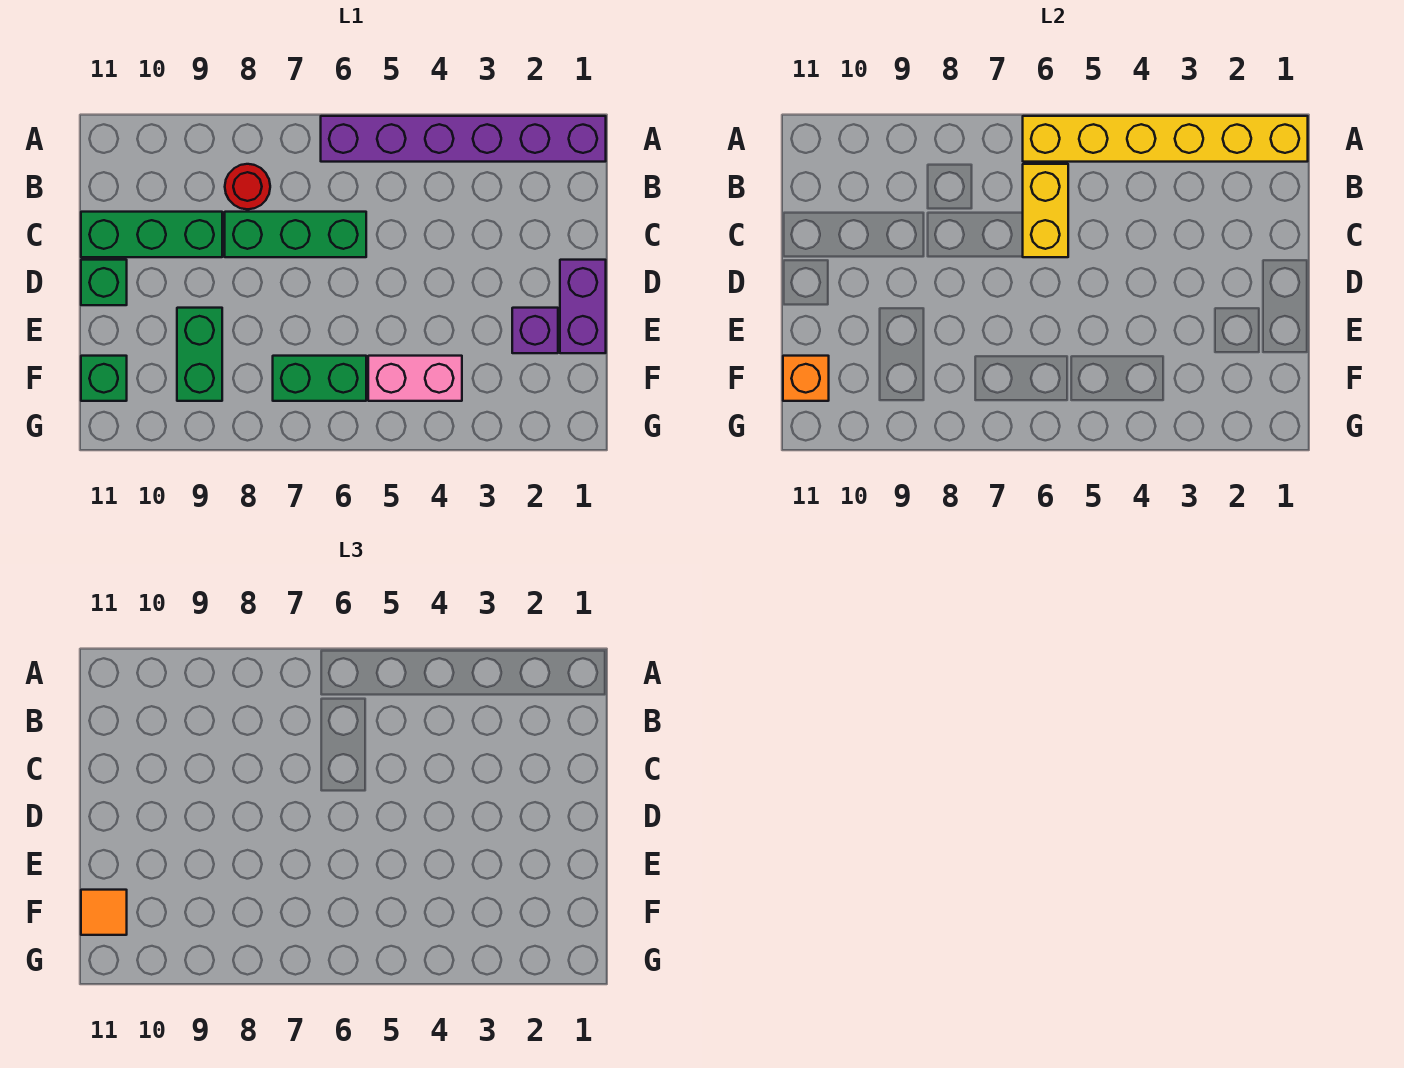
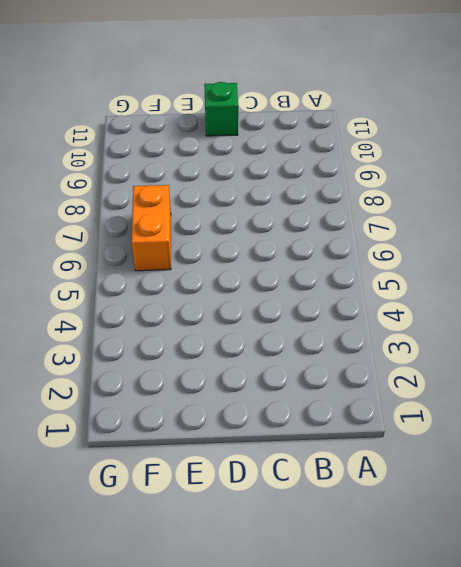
orange brick F6:F7 level 1 -> green brick F6:F7 level 1
none -> purple brick A1:A6 level 1
none -> red round brick B8 level 1
none -> green brick C6:C8 level 1

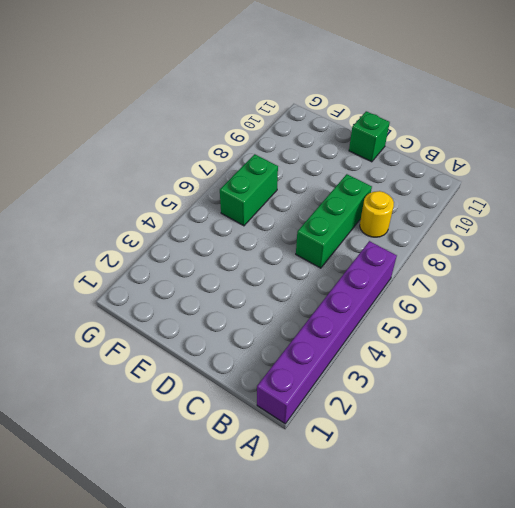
yellow round brick B8 level 1 -> red round brick B8 level 1
none -> green brick C9:C11 level 1
none -> purple brick D1:E1 level 1
none -> purple brick E2 level 1

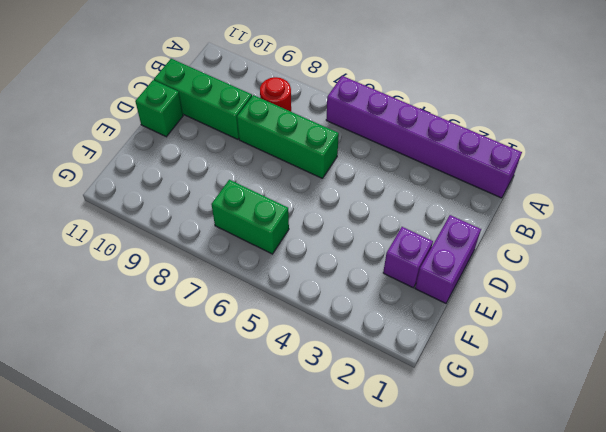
none -> green brick E9:F9 level 1
none -> pink brick F4:F5 level 1
none -> green brick F11 level 1

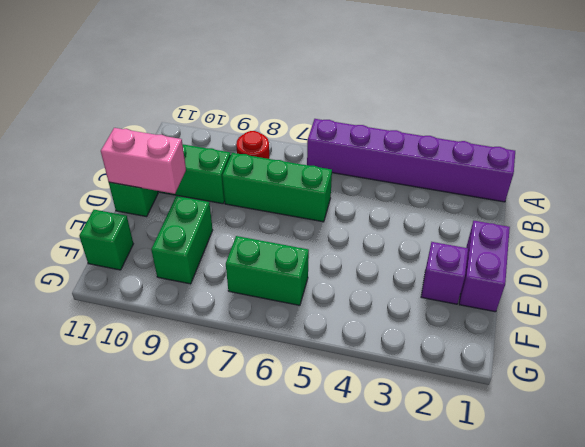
pink brick D10:D11 level 2 -> pink brick F4:F5 level 1
none -> yellow brick A1:A6 level 2
none -> yellow brick B6:C6 level 2
none -> orange brick F11 level 2

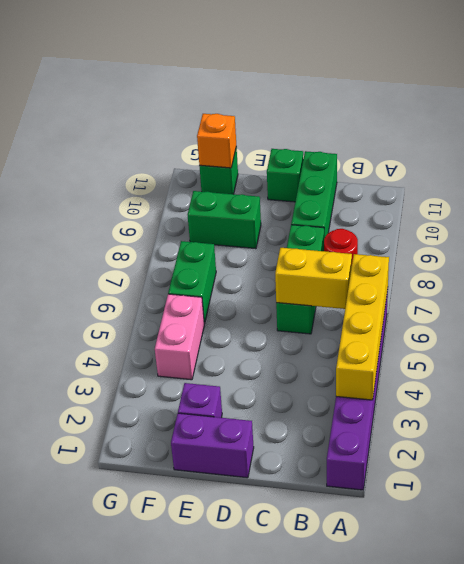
yellow brick A3:A6 level 2 -> yellow brick A1:A6 level 2
none -> orange tile F11 level 3

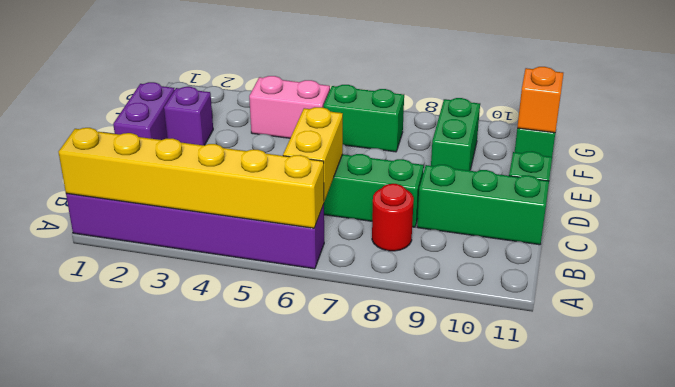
none -> orange tile F11 level 3

